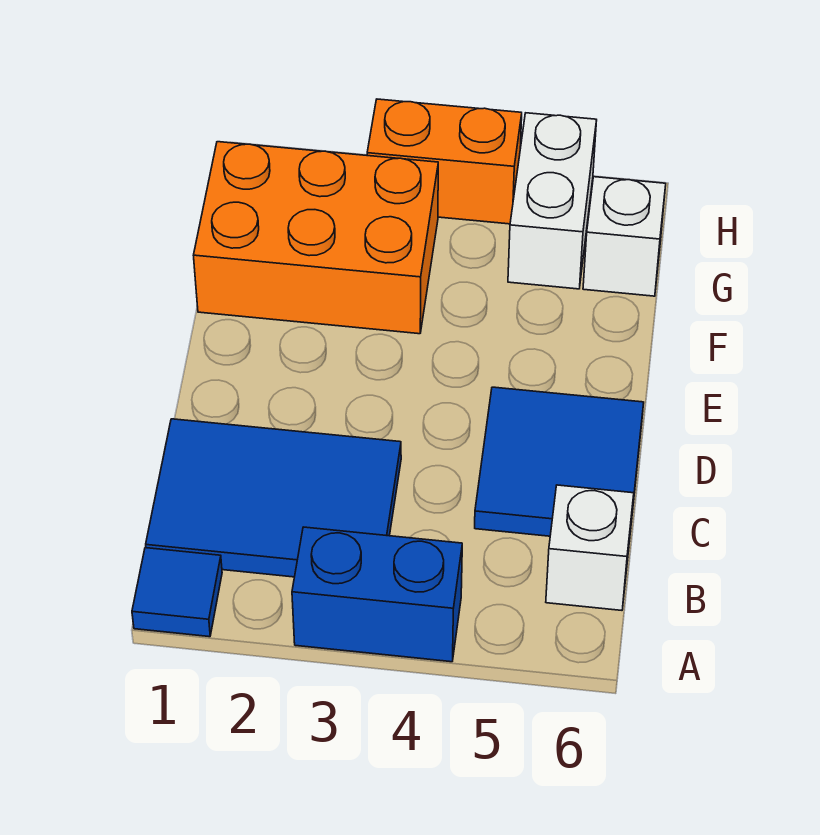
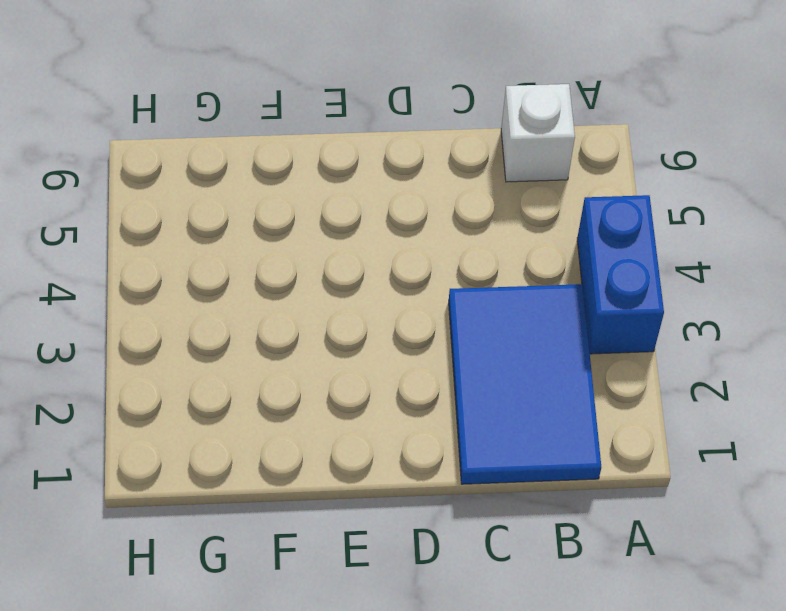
none -> blue tile A1 level 1
none -> blue tile C5:D6 level 1

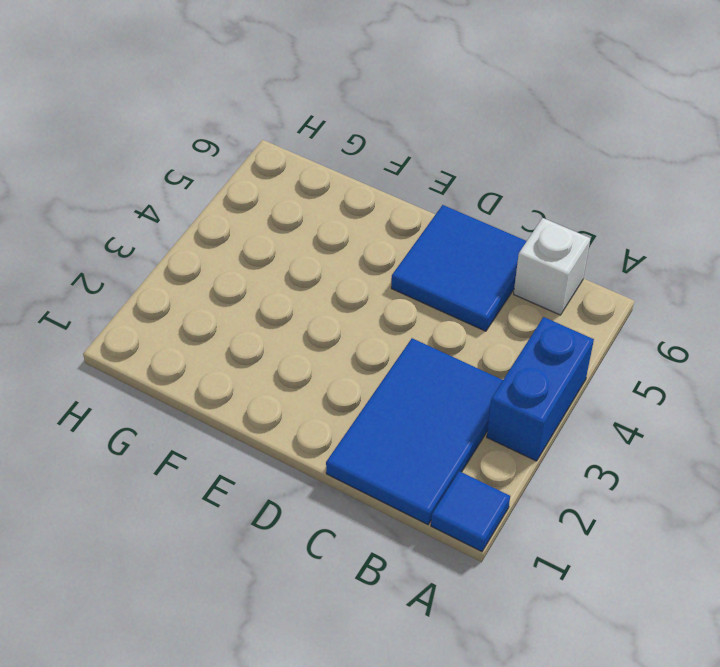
none -> orange brick F1:G3 level 1
none -> white brick G5:H5 level 1

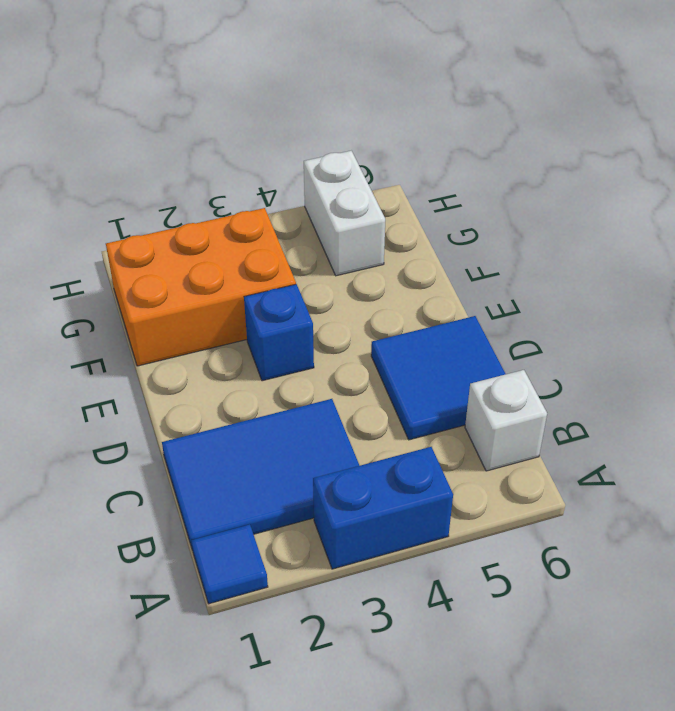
blue brick E3 level 1 -> none
none -> white brick G6 level 1
none -> orange brick H3:H4 level 1

